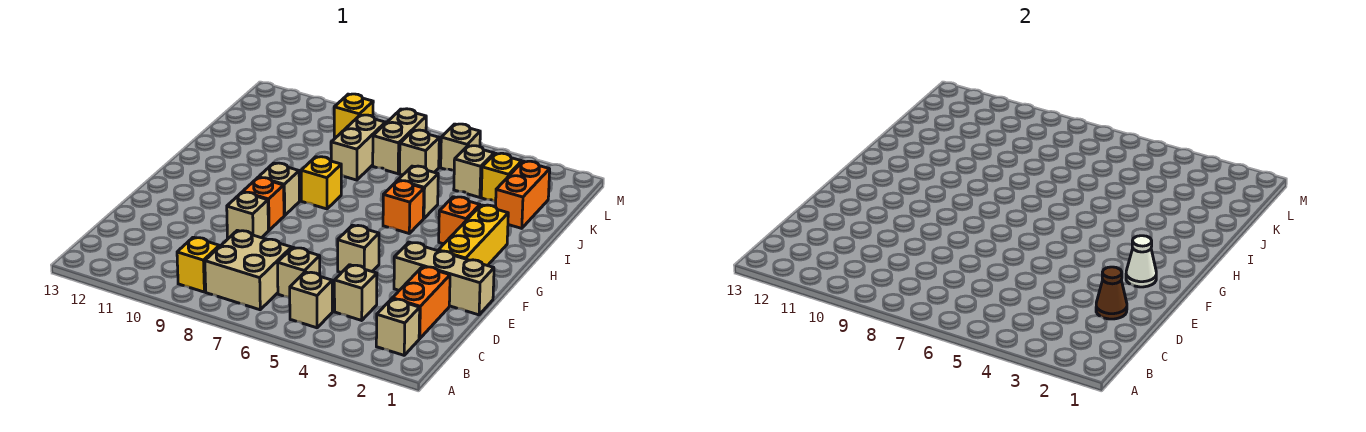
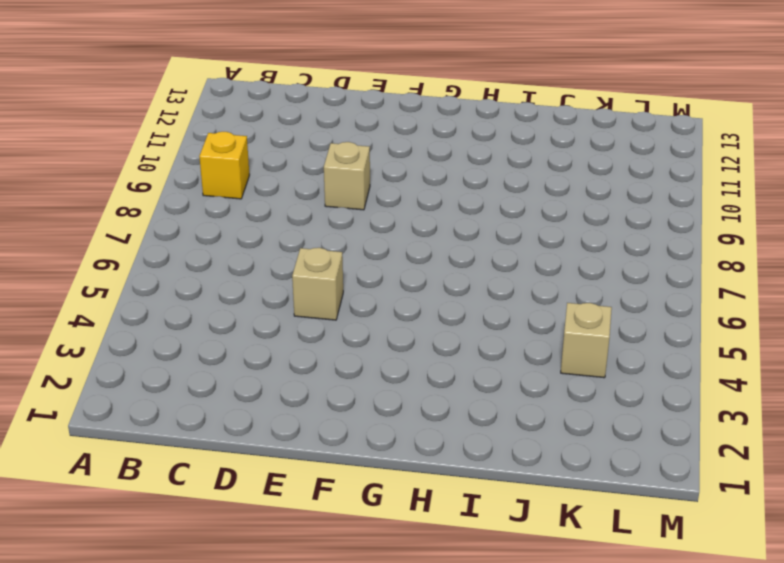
none -> tan brick B2 level 1
none -> tan brick B5 level 1
none -> tan brick B7:C8 level 1

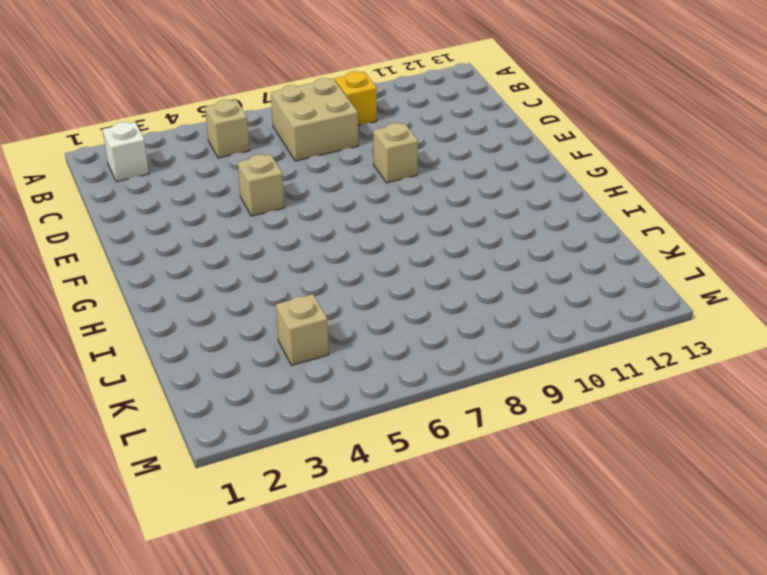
white brick B2 level 1 -> tan brick B2 level 1
none -> orange brick C2:D2 level 1
none -> tan brick C4 level 1
none -> tan brick C6 level 1

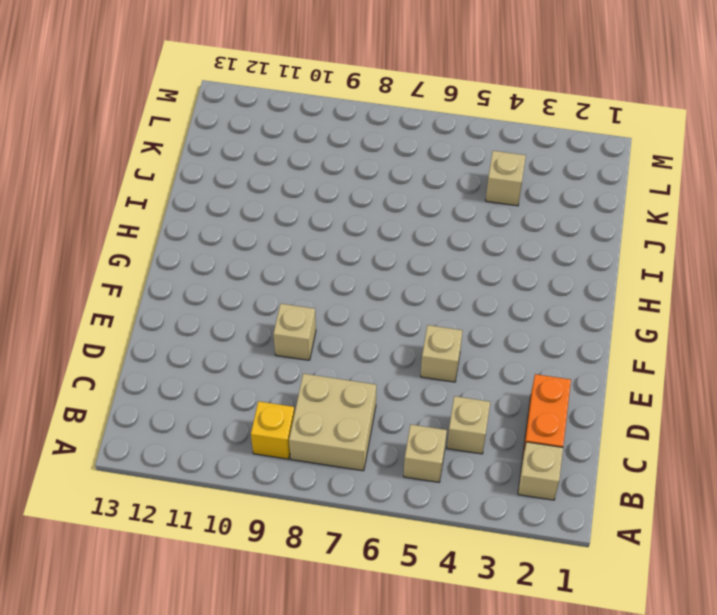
none -> tan brick C6 level 1
none -> tan brick E1:E3 level 1
none -> yellow brick F2:H2 level 1

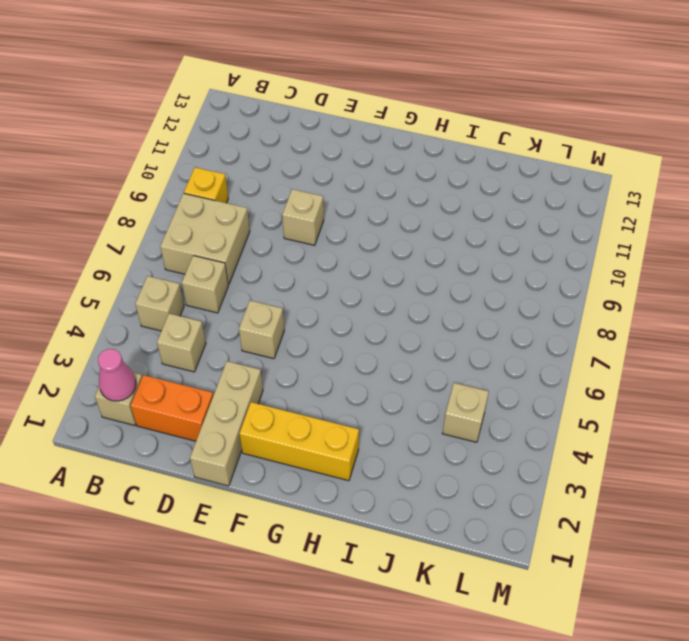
pink cone B2 level 2 -> none
none -> orange brick F9 level 1
none -> tan brick G9 level 1
none -> orange brick H3 level 1

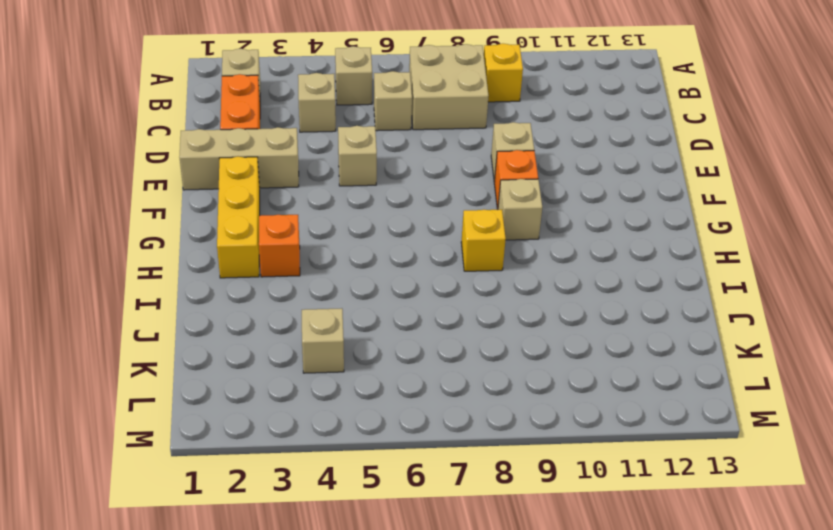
none -> orange brick H5 level 1
none -> tan brick I5 level 1
none -> orange brick J2:K2 level 1

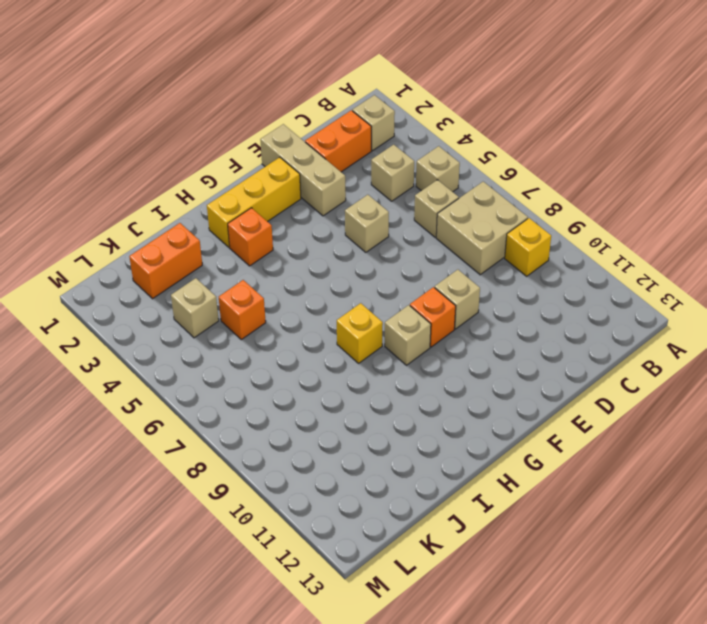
orange brick J5 level 1 -> orange brick H5 level 1
none -> tan brick I5 level 1
none -> tan brick J8:K8 level 1
none -> yellow brick K3 level 1

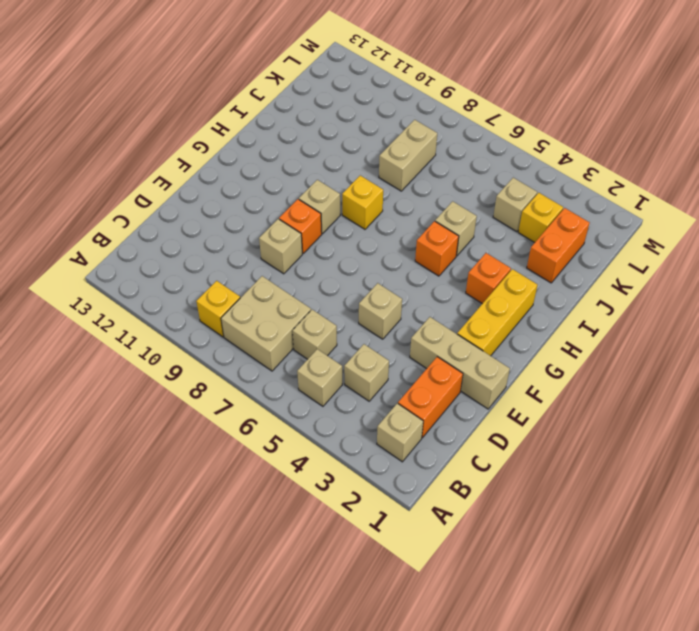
none -> tan brick K6 level 1
none -> tan brick K7:L7 level 1
none -> tan brick L5 level 1

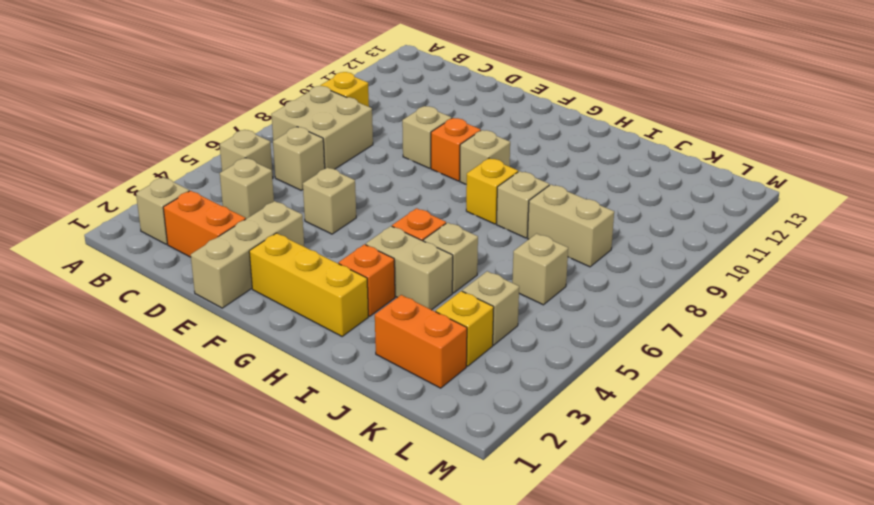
tan brick H4:I4 level 1 -> tan brick K7:L7 level 1
tan brick I8 level 1 -> tan brick L5 level 1
none -> yellow brick L9 level 1
none -> brown cone D2 level 2
none -> white cone F2 level 2

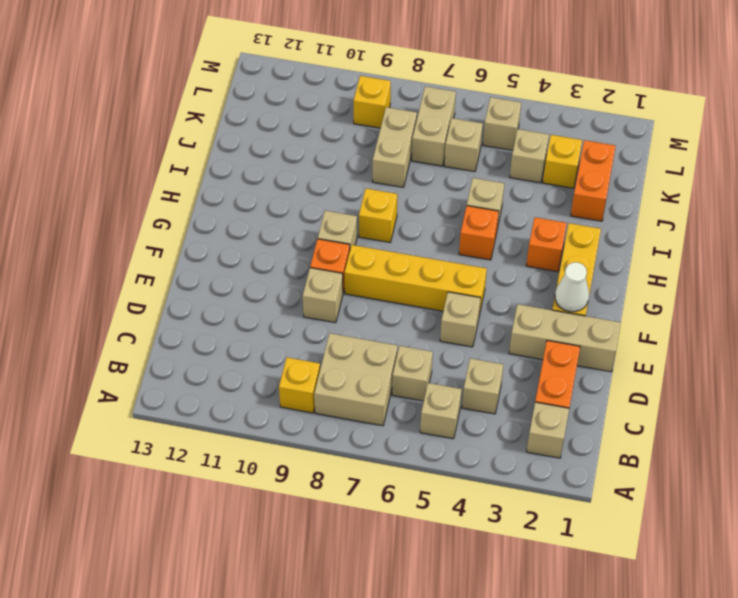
yellow brick F5:F8 level 1 -> none
none -> brown cone D2 level 2

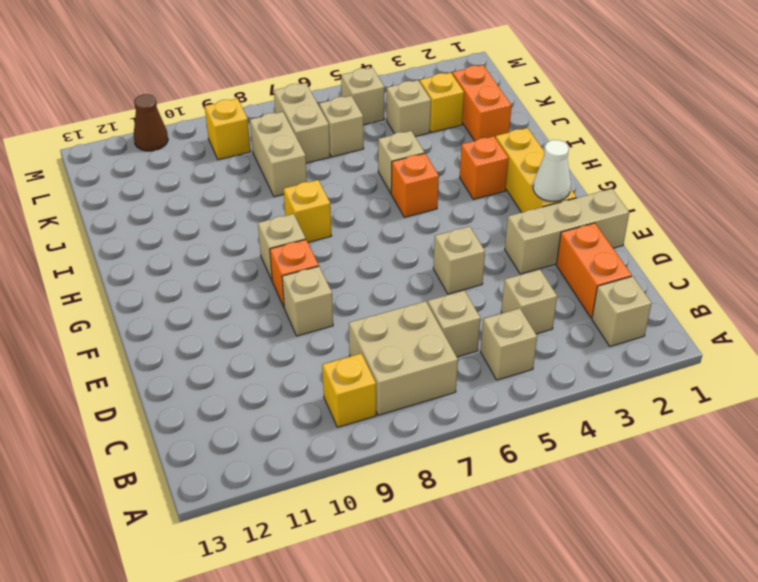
brown cone M11 level 1 -> brown cone D2 level 2

